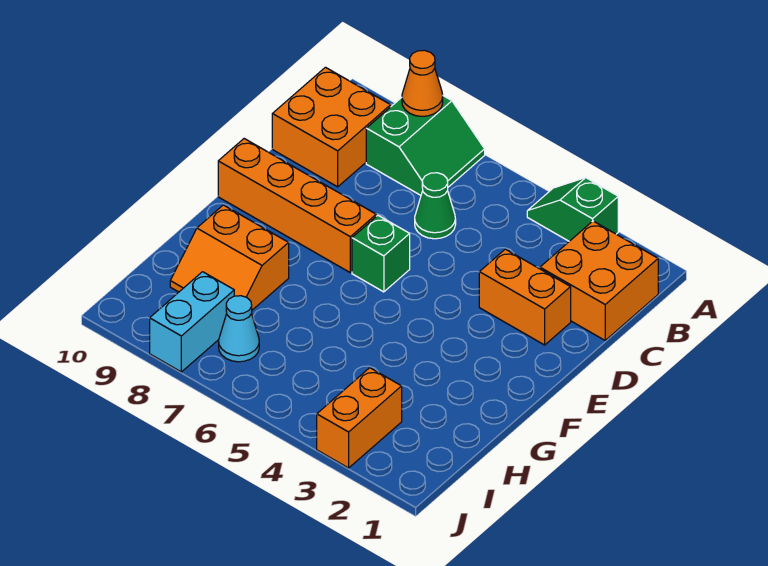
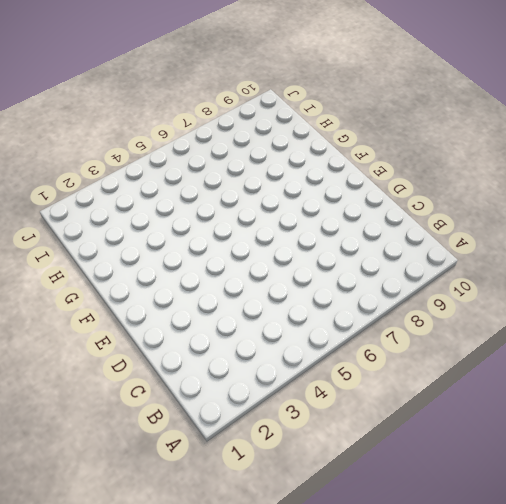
none -> green slope A3:A4 level 1 top 3
none -> green slope A7:B8 level 1 top 8
none -> orange brick B1:C2 level 1

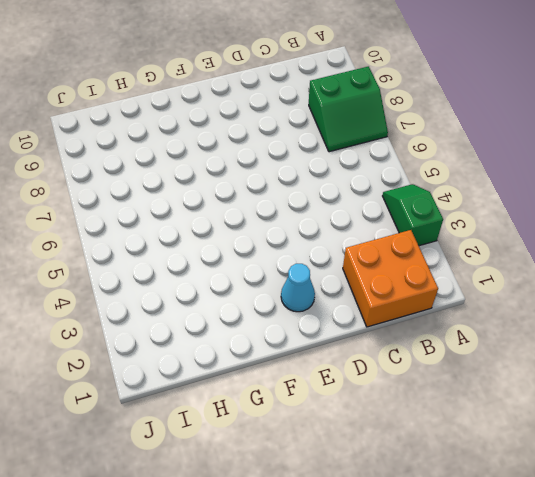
cyan cone E2 level 1 -> cyan cone I7 level 1
none -> orange brick B9:C10 level 1
none -> green cone C6 level 1
none -> orange brick D2:D3 level 1

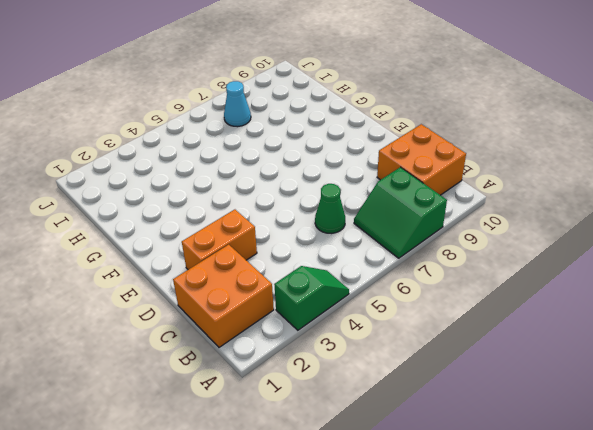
none -> green brick E6 level 1
none -> orange brick E7:E10 level 1
none -> orange slope G8:H9 level 1 top G

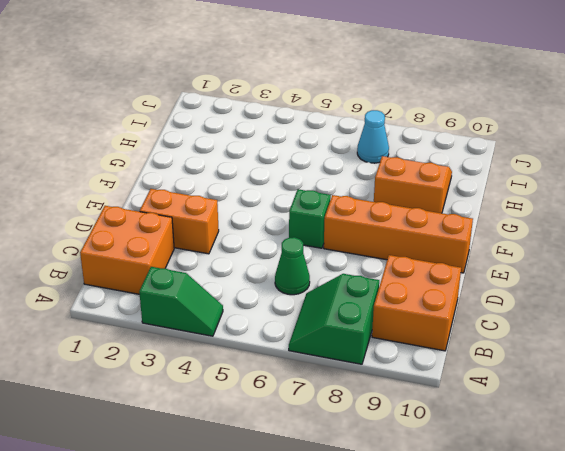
none -> orange brick I3:J3 level 1
none -> cyan brick I8:J8 level 1
none -> orange cone A8 level 2

